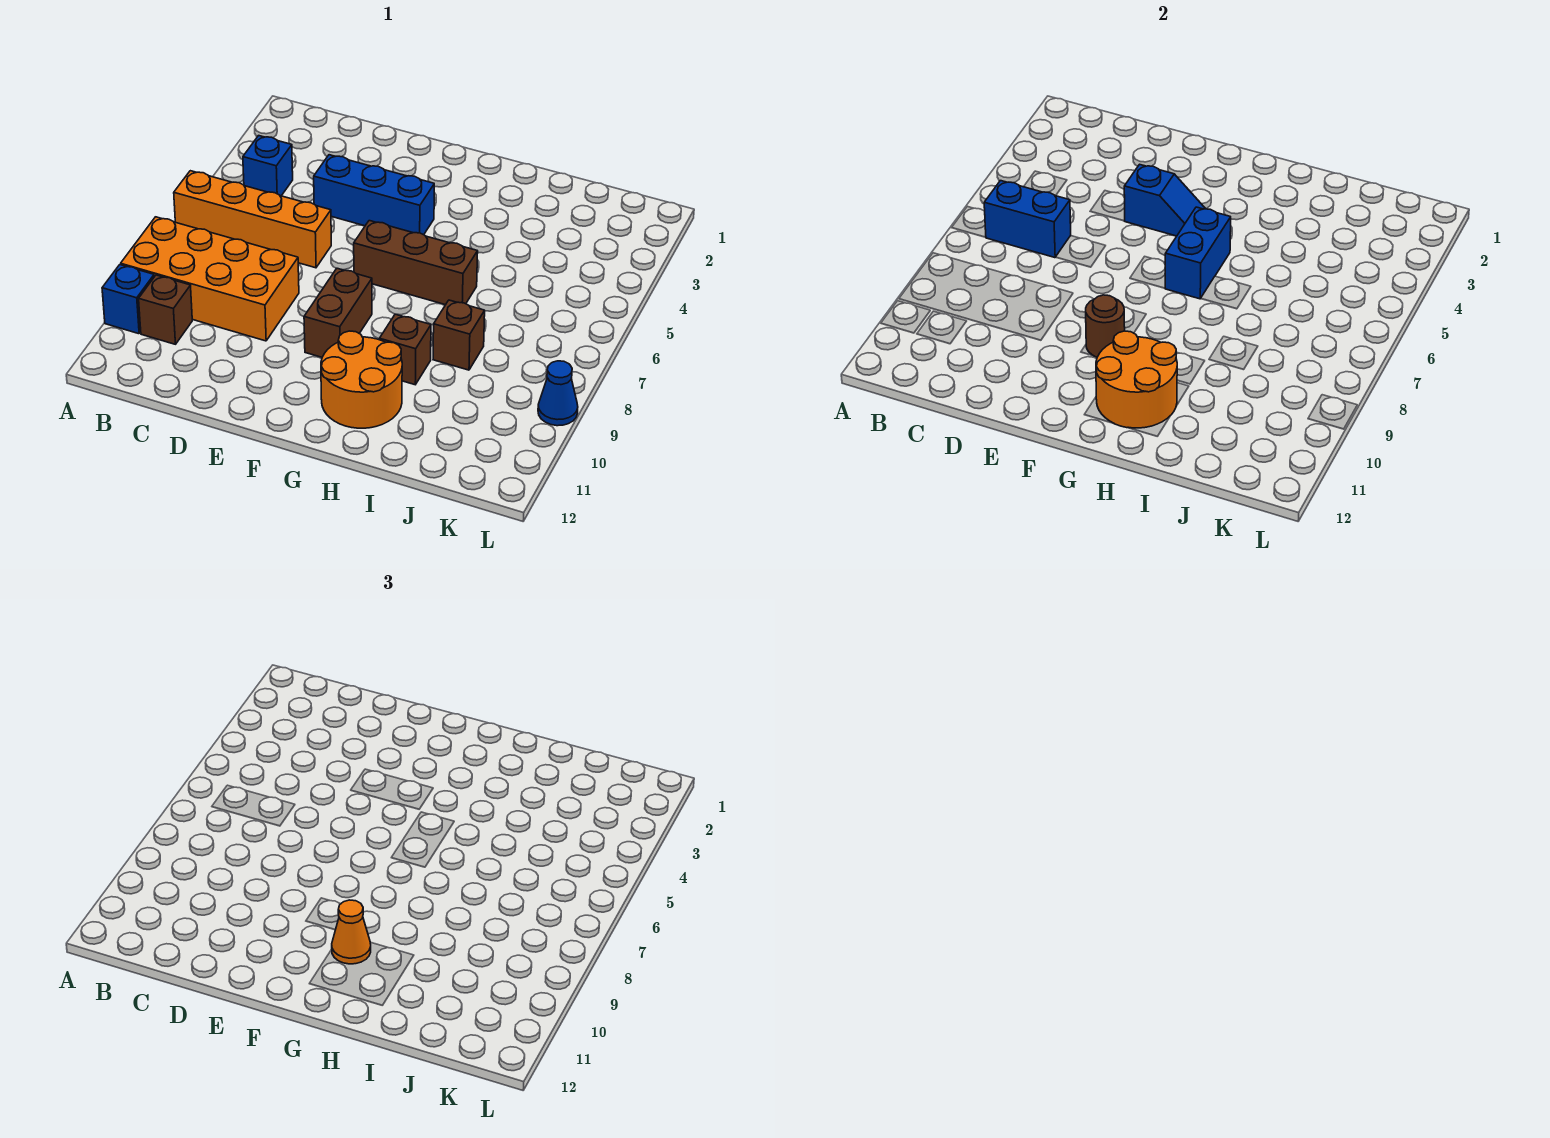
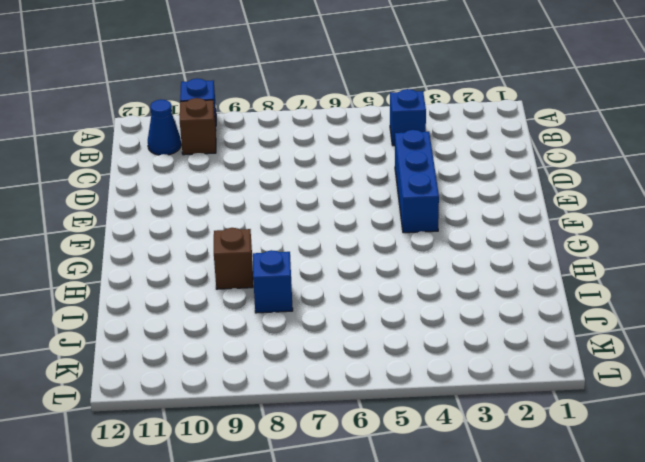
blue cone B11 level 1 -> blue cone L9 level 1
blue brick I8 level 1 -> brown brick I8 level 1
none -> orange brick A6:D6 level 1
none -> orange brick A8:D9 level 1
none -> brown brick F6:H6 level 1

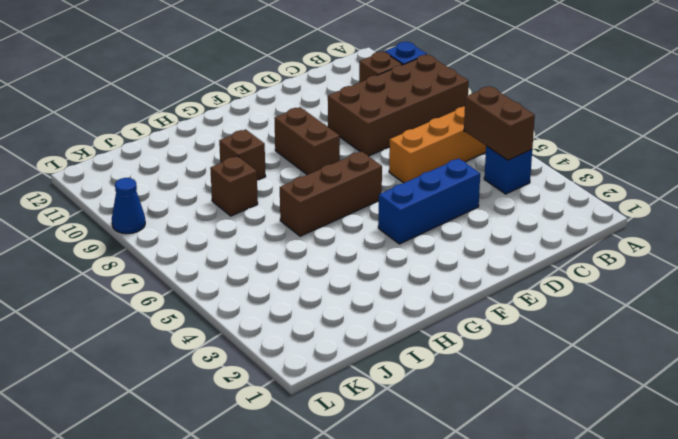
brown brick A8:D9 level 1 -> orange brick A8:D9 level 1
brown brick B4:B5 level 2 -> none
none -> orange round brick G10:H11 level 1
none -> blue brick B6:C6 level 2
none -> blue slope E4:F4 level 2 top E

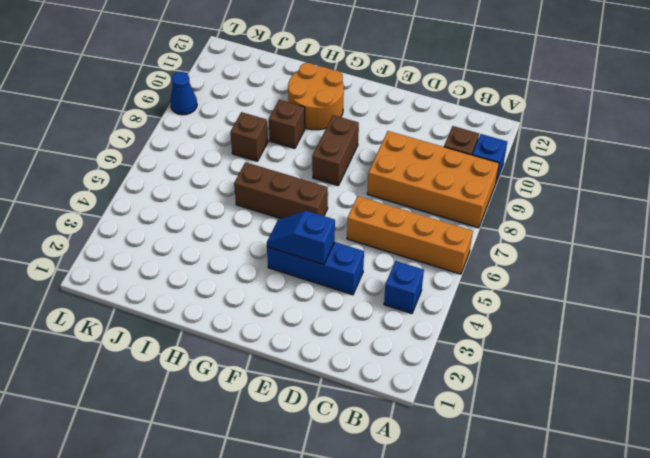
none -> blue brick B6:C6 level 2
none -> brown round brick F9 level 2
none -> blue brick G5:G6 level 2

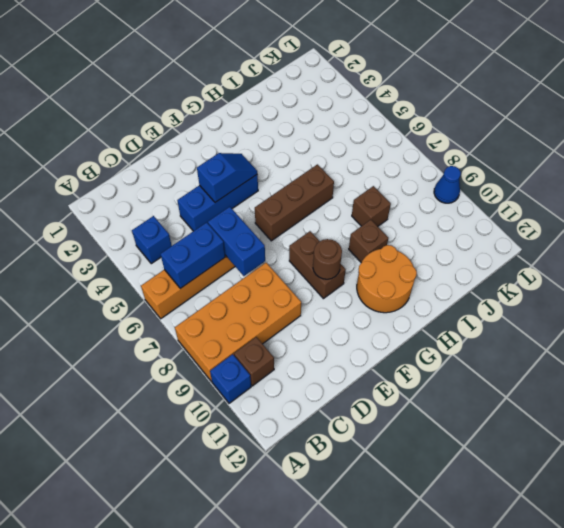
blue brick D6:D7 level 2 -> blue brick G5:G6 level 2
none -> orange round brick G10:H11 level 2
none -> orange cone G10 level 3

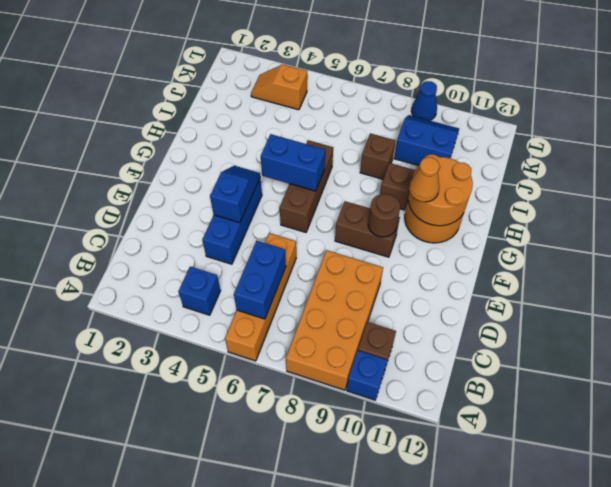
blue slope J9:K10 level 1 top J -> none
orange slope K3:K4 level 1 top 4 -> none

